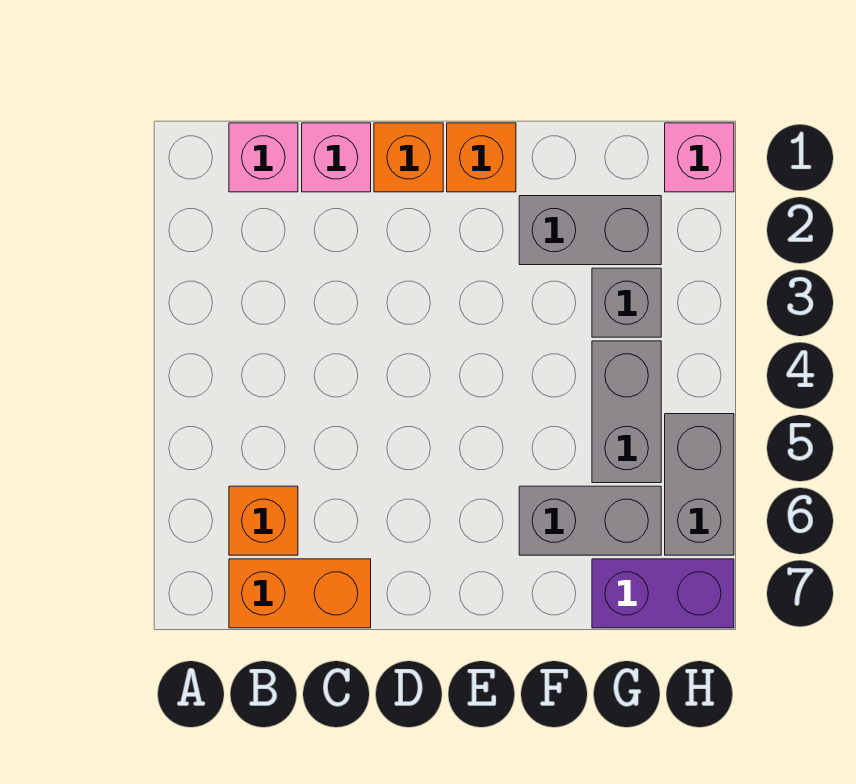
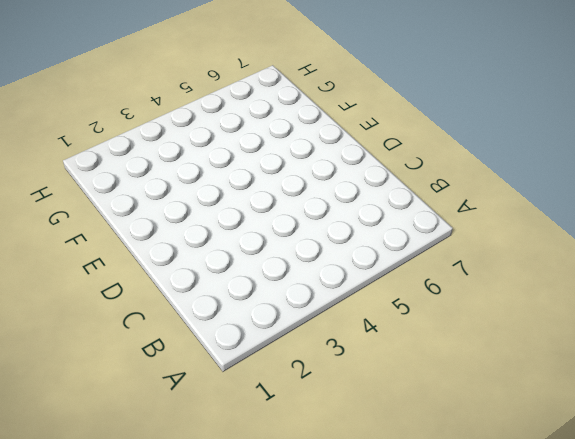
none -> pink brick B1 level 1
none -> orange brick B6 level 1
none -> orange brick B7:C7 level 1

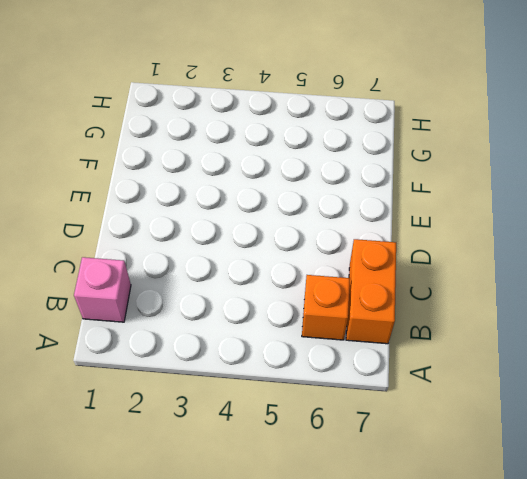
none -> pink brick C1 level 1
none -> orange brick D1 level 1
none -> orange brick E1 level 1

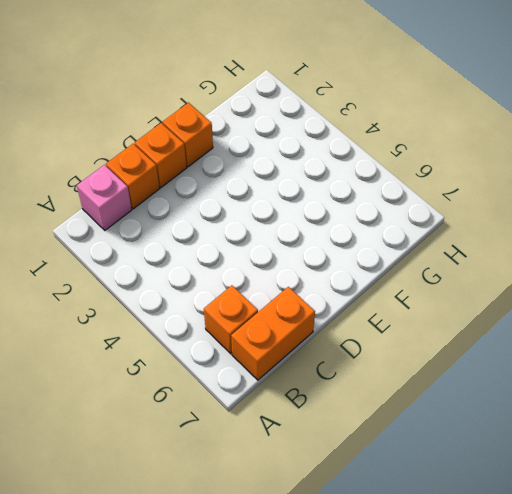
orange brick C1 level 1 -> pink brick C1 level 1
none -> grey brick F2:G2 level 1
none -> grey brick F6:G6 level 1
none -> grey brick G3 level 1

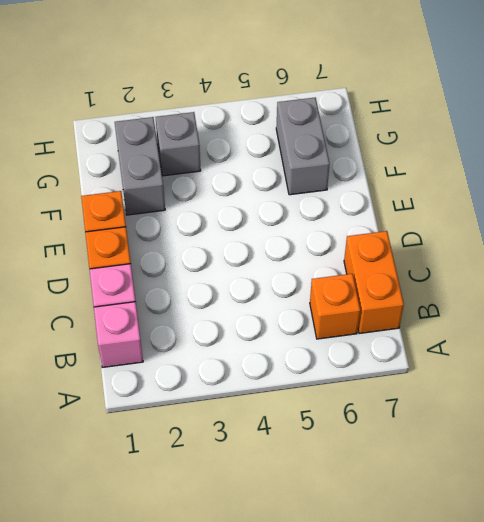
none -> grey brick G4:G5 level 1
none -> purple brick G7:H7 level 1
none -> pink brick H1 level 1

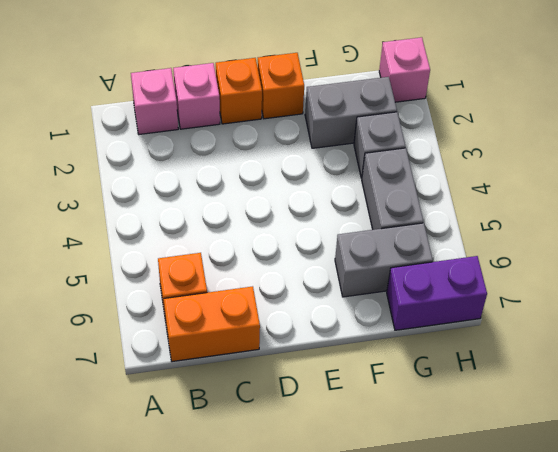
none -> grey brick H5:H6 level 1

